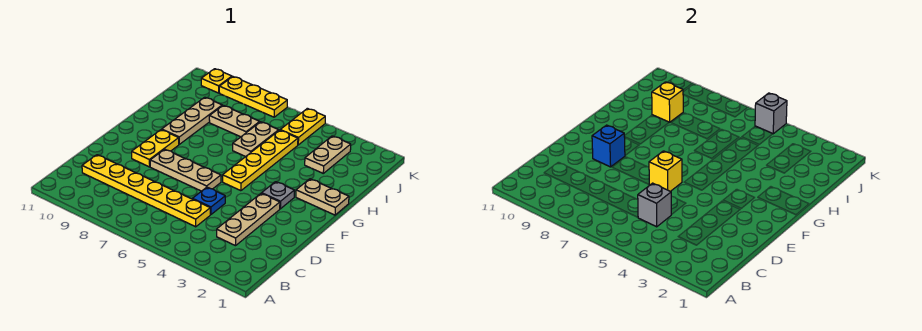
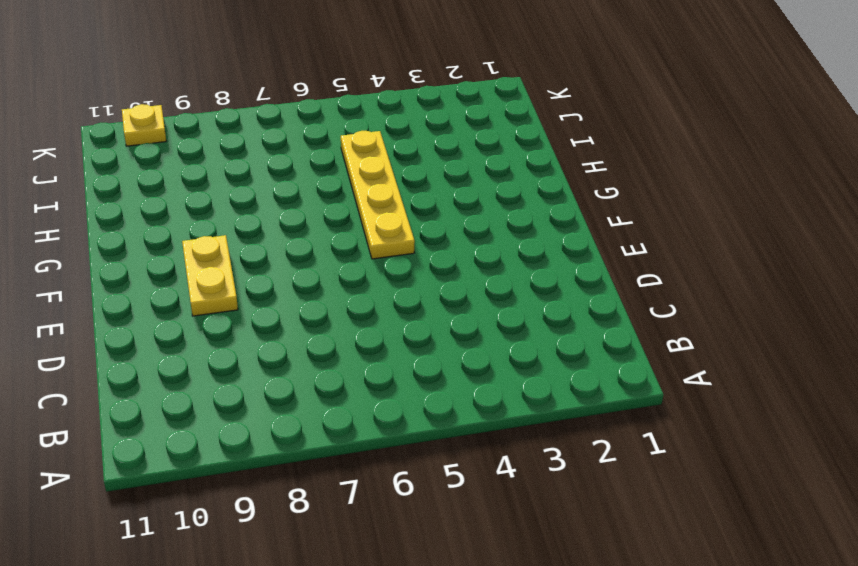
none -> tan plate C3:E3 level 1
none -> yellow plate C5:C10 level 1
none -> blue plate D5 level 1

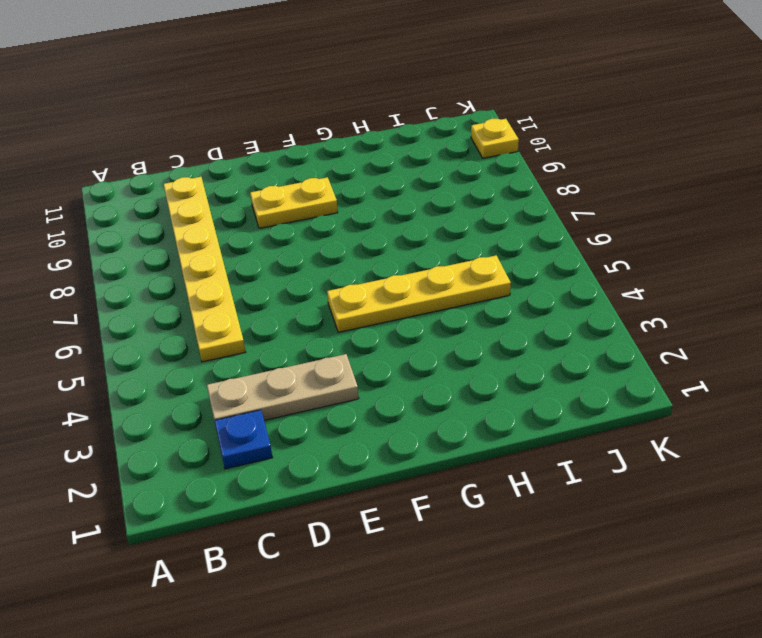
blue plate C2 level 1 -> blue plate D5 level 1
none -> tan plate E6:E8 level 1
none -> grey plate F3 level 1
none -> tan plate G1:G2 level 1

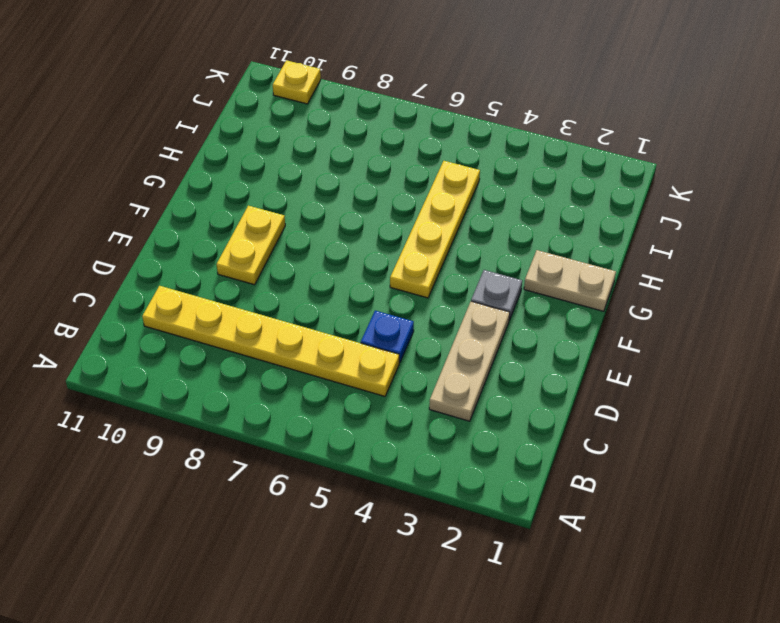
none -> tan plate E6:E8 level 1
none -> tan plate G9:I9 level 1
none -> tan plate H6:I6 level 1

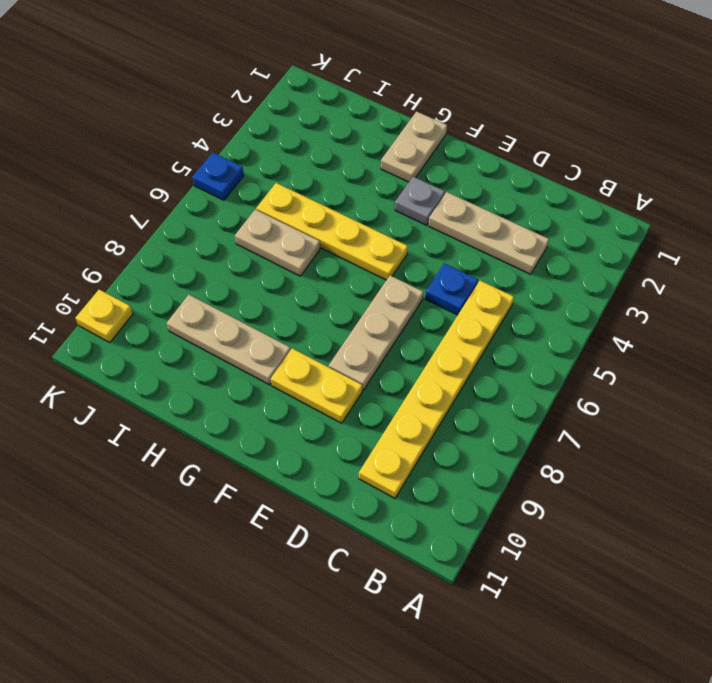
blue plate K5 level 1 -> yellow plate J5:K5 level 1
none -> tan plate I3:J3 level 1
none -> tan plate I7:I8 level 1
none -> yellow plate K7:K9 level 1

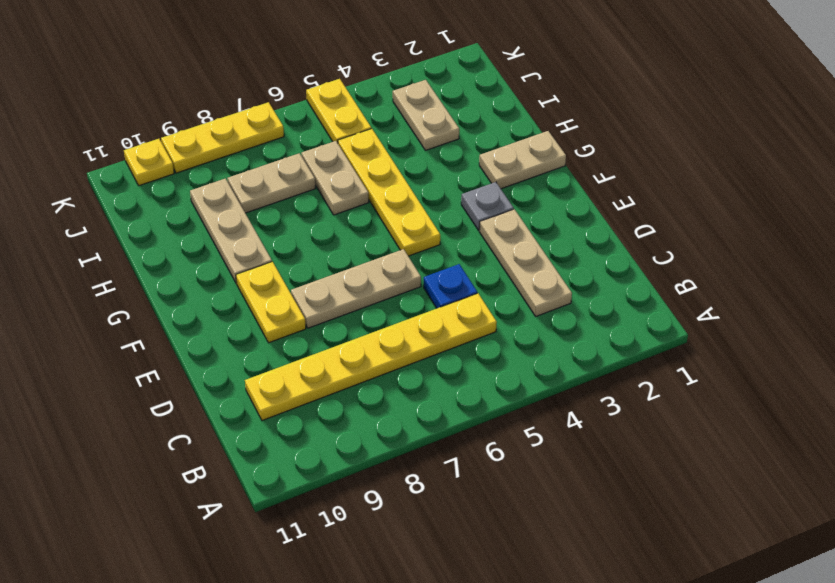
none -> grey brick C5 level 2
none -> yellow brick E6 level 2
none -> blue brick E9 level 2

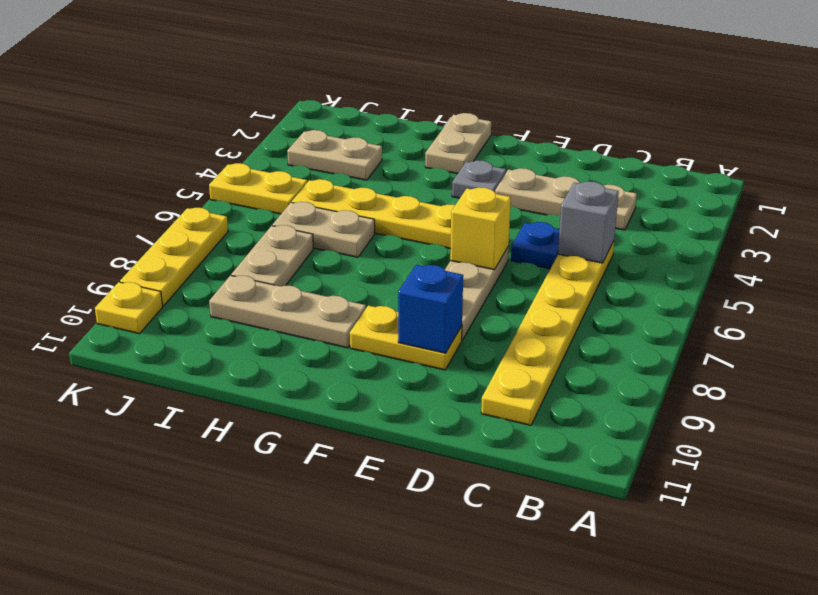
none -> yellow brick I9 level 2
none -> grey brick K5 level 2

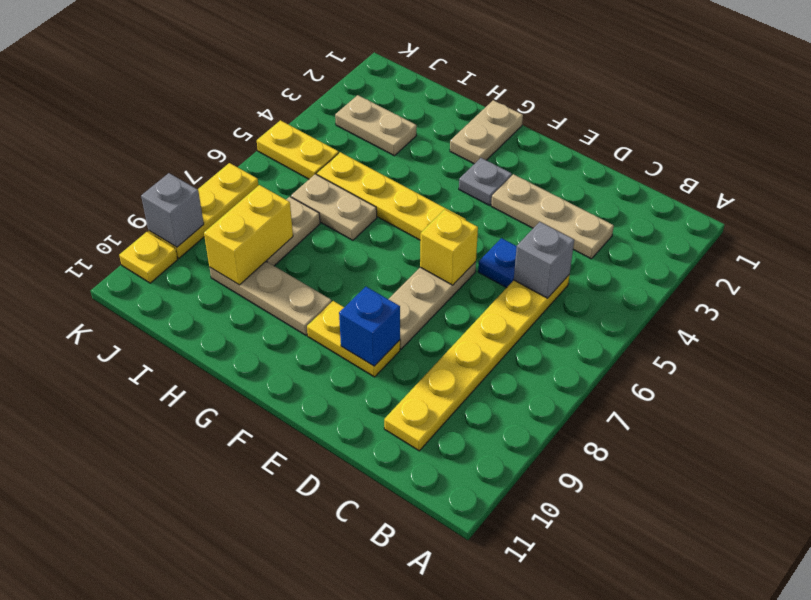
yellow brick I8:I9 level 2 -> yellow brick I9 level 2
grey brick K9 level 2 -> grey brick K5 level 2

